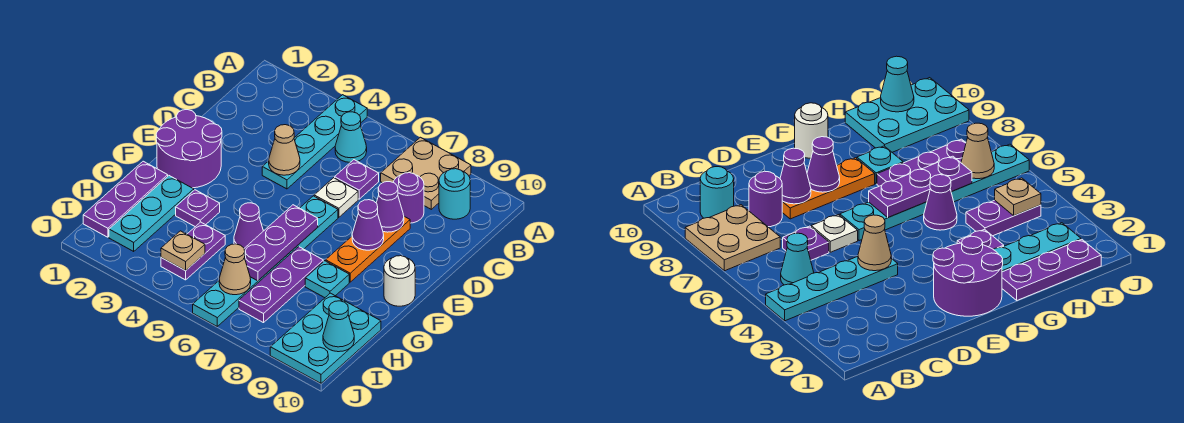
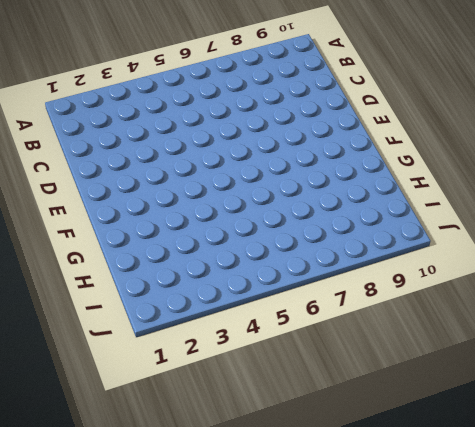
none -> cyan plate A4:D4 level 1
none -> tan plate A7:B8 level 1
none -> cyan cone B5 level 1

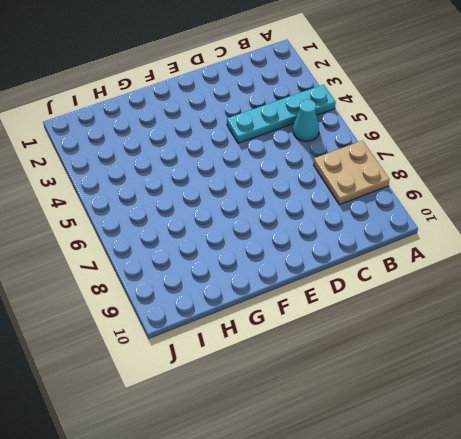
none -> cyan round brick B9 level 1
none -> purple plate C6 level 1
none -> purple round brick C8 level 1

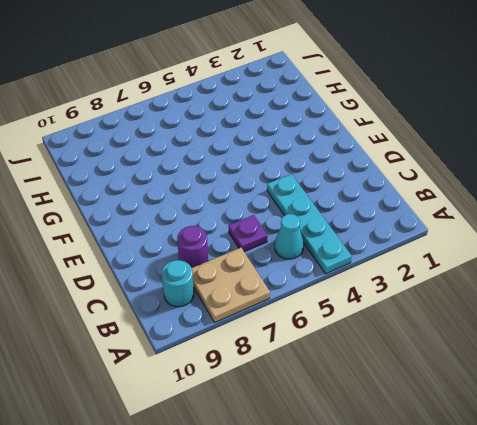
none -> white plate D6 level 1
none -> orange plate D8:F8 level 1
none -> purple round brick E1:F2 level 1

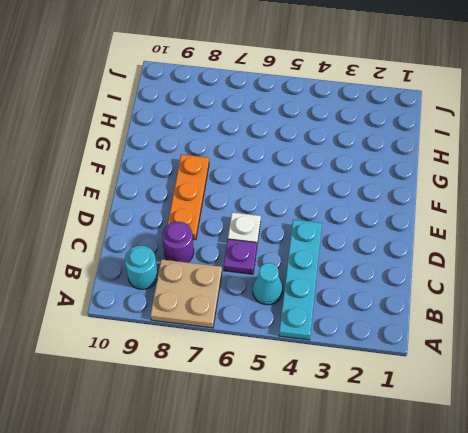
none -> purple round brick E1:F2 level 1
none -> cyan plate E6:J6 level 1
none -> white round brick F10 level 1

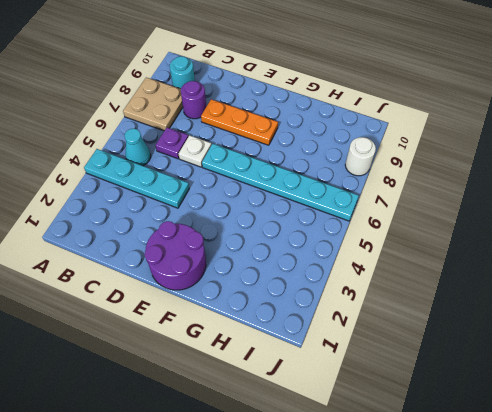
white round brick J8 level 1 -> white round brick F10 level 1
none -> purple plate G1:I1 level 1
none -> cyan plate G2:I2 level 1
none -> purple plate G3 level 1

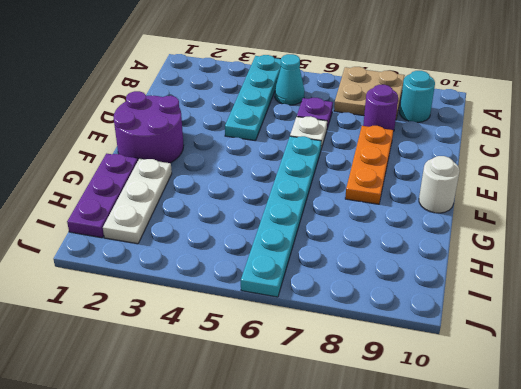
white plate G2:I2 level 1 -> cyan plate G2:I2 level 1
none -> purple plate G3 level 1
none -> purple cone G5 level 1
none -> purple plate G7:I7 level 1

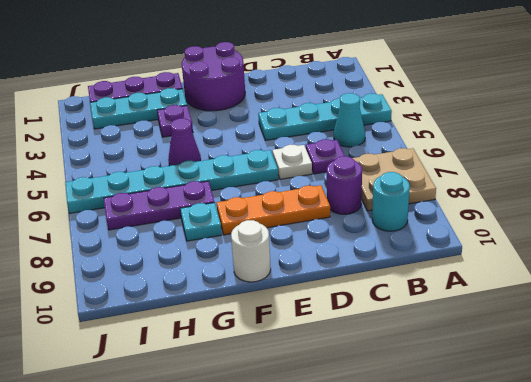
none -> purple plate H4:I4 level 1
none -> cyan plate H9:J10 level 1
none -> tan cone D4 level 2

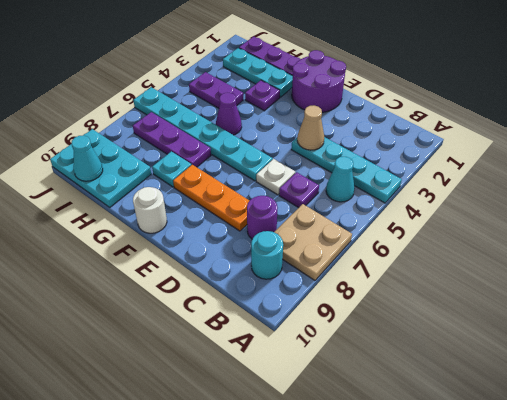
none -> purple cone D8 level 2
none -> purple cone E8 level 2
none -> purple plate F6:H6 level 2

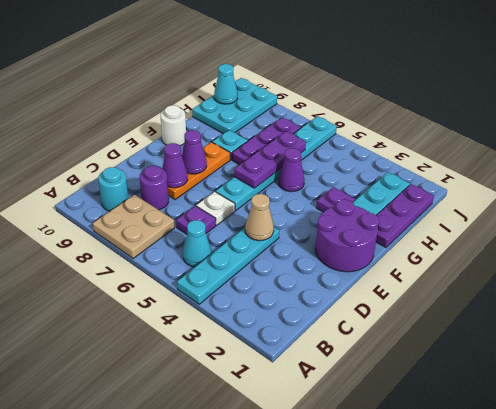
none -> purple plate H4:I4 level 1
none -> tan plate I4 level 2
none -> tan cone I6 level 2

